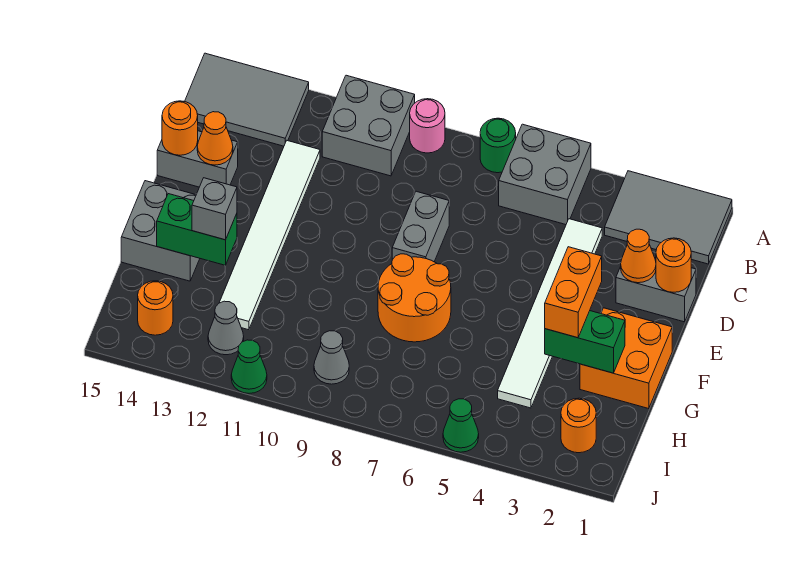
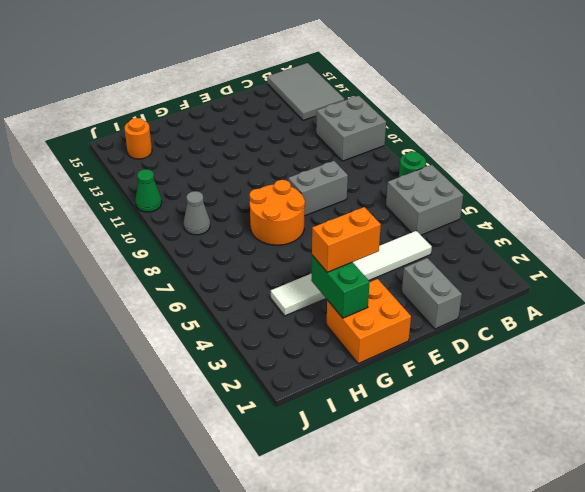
none -> grey tile A1:B3 level 1
none -> pink round brick A9 level 1
none -> white tile C12:H12 level 1

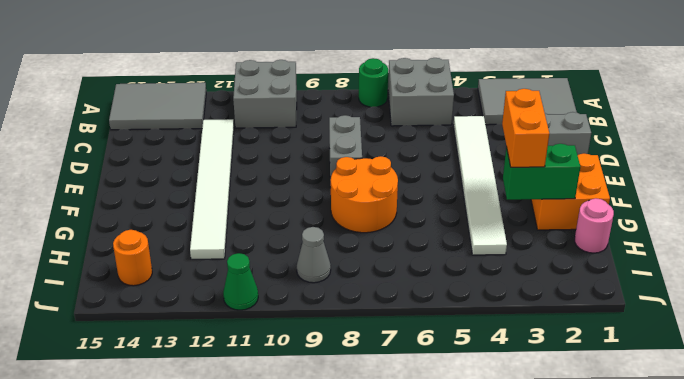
pink round brick H1 level 1 -> pink round brick A9 level 1
none -> grey brick D14:D15 level 1
none -> grey brick F14:G15 level 1
none -> orange round brick I2 level 1

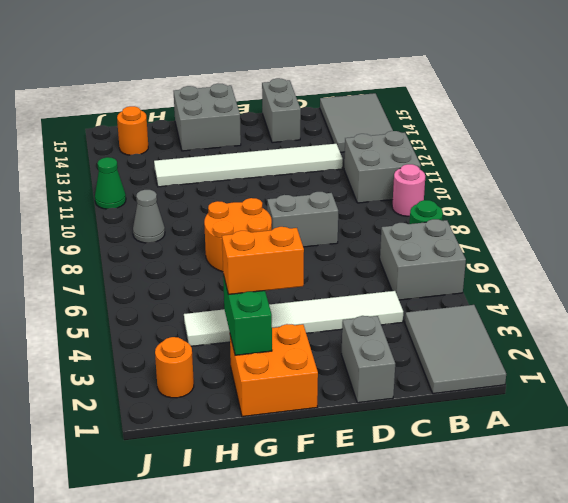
none -> grey cone I12 level 1
none -> green cone J5 level 1
none -> orange round brick D1 level 2

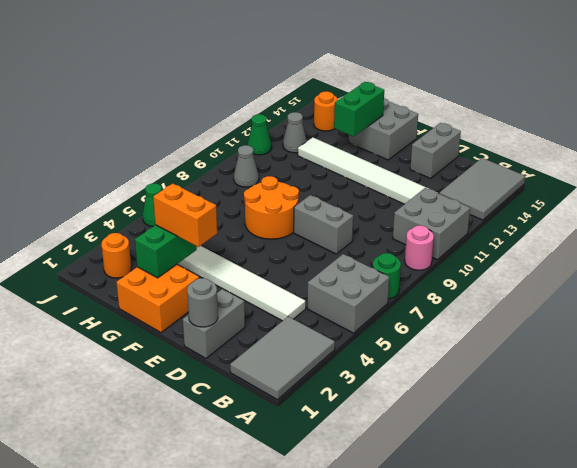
grey round brick D1 level 2 -> orange round brick D1 level 2
none -> orange cone D2 level 2
none -> orange cone D14 level 2
none -> orange round brick D15 level 2

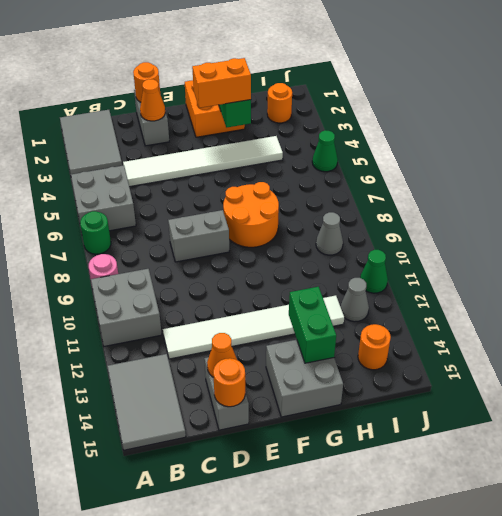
none -> grey brick G13 level 3

